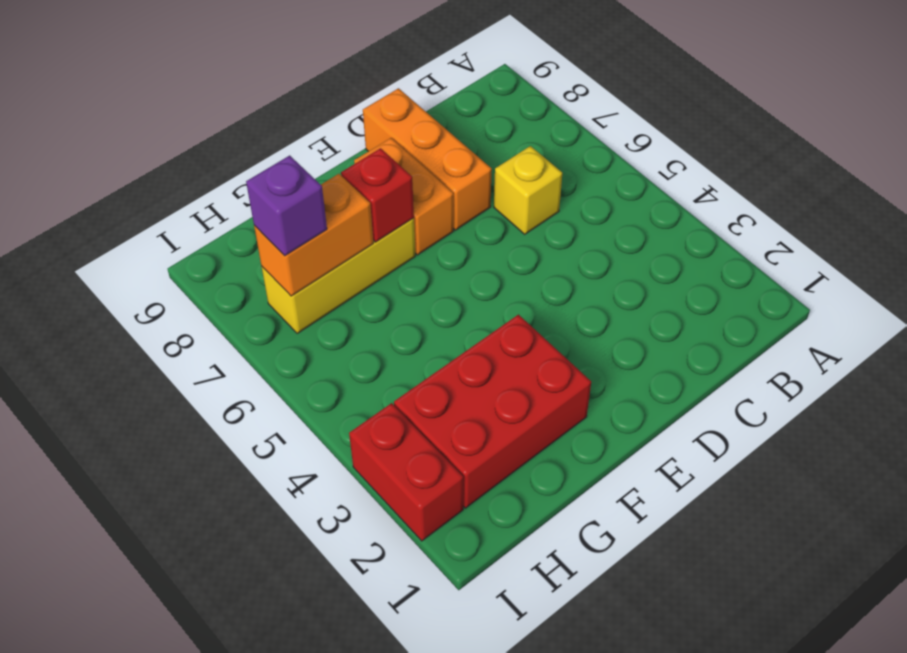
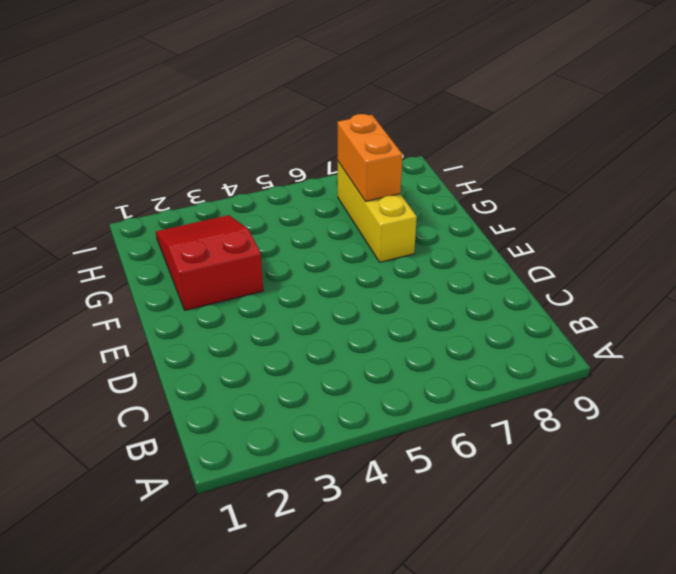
red slope F2:H3 level 1 top F -> red brick F2:H3 level 1
none -> yellow brick C6 level 1
none -> orange brick D7:D9 level 1

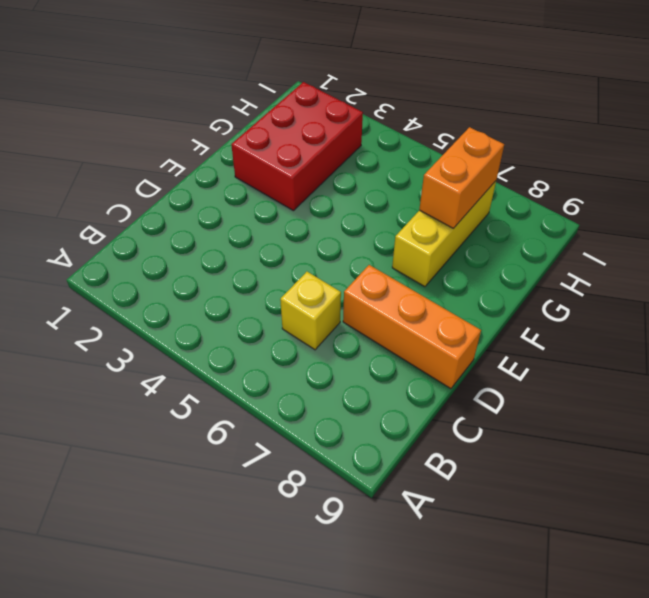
none -> orange brick E7:E8 level 1
none -> red brick I2:I3 level 1

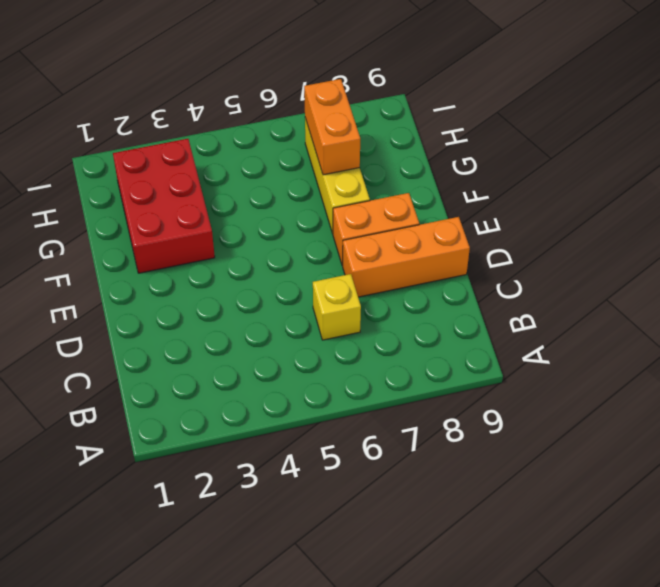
none -> red brick I2:I3 level 1
none -> red brick F7 level 2

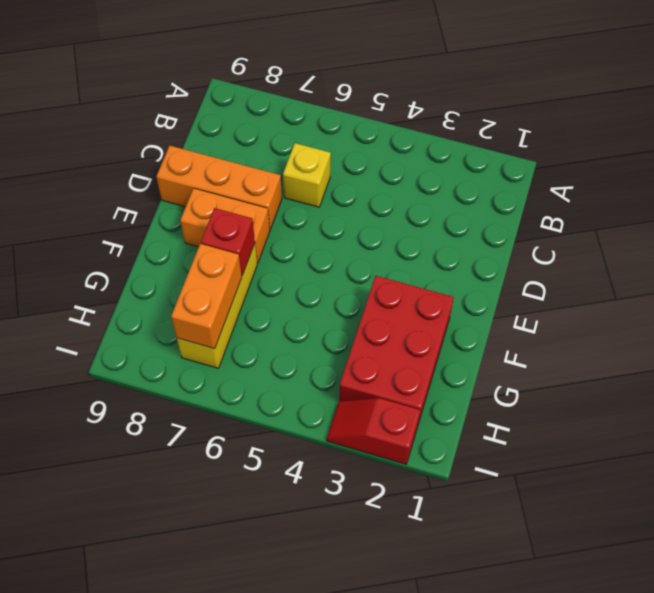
red slope I2:I3 level 1 top 2 -> red brick I2:I3 level 1
none -> purple brick H7 level 3

